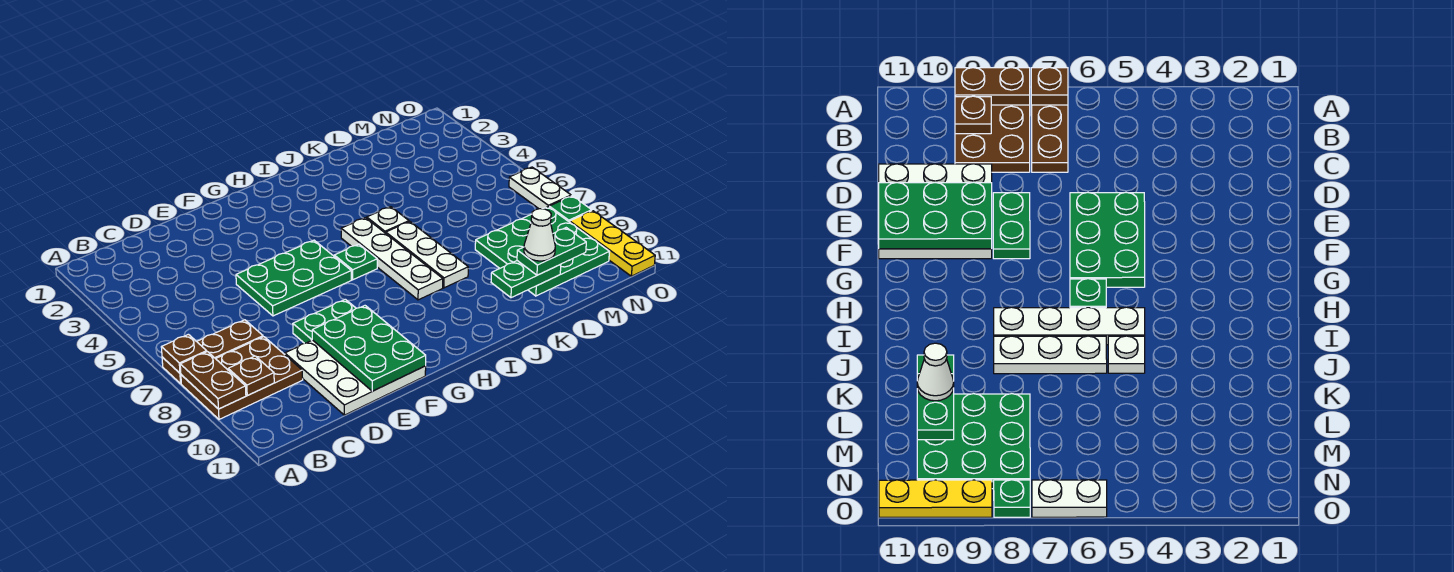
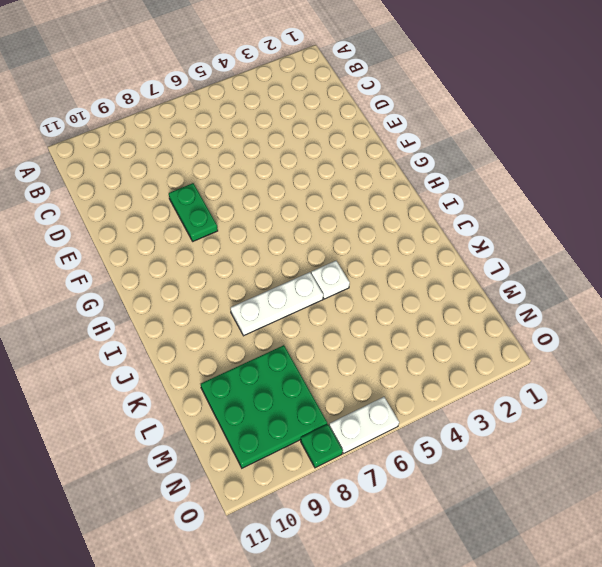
none -> brown plate A7:C7 level 1
none -> brown plate A8:C9 level 1
none -> white plate D9:F11 level 1

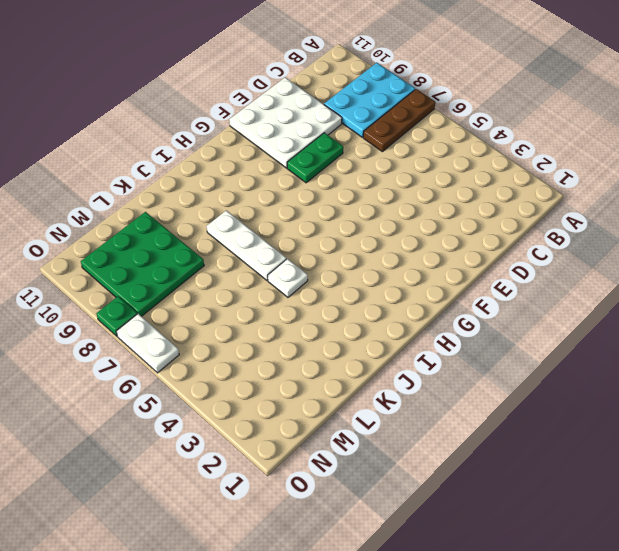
cyan plate A8:C9 level 1 -> brown plate A8:C9 level 1
none -> green plate E5:G6 level 1
none -> green plate H6 level 1
none -> white plate I5:I8 level 1

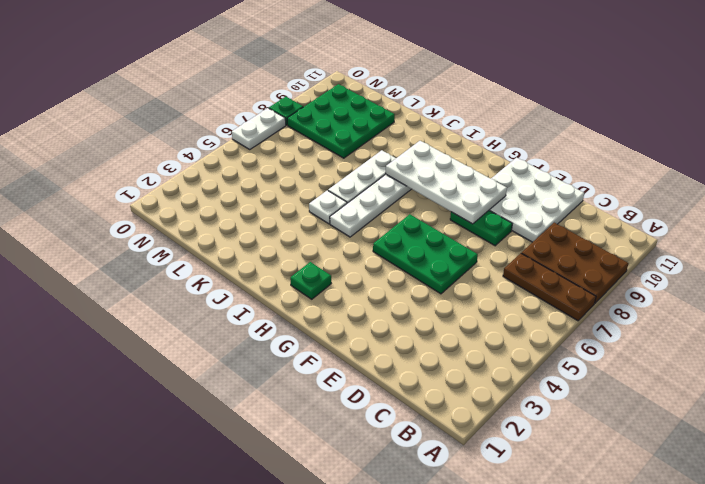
white plate F8:I9 level 2 -> green plate E9:F11 level 2
green plate H2 level 1 -> green plate H6 level 1
none -> yellow plate O9:O11 level 1
none -> brown plate A7 level 2
none -> brown plate A8:A9 level 2

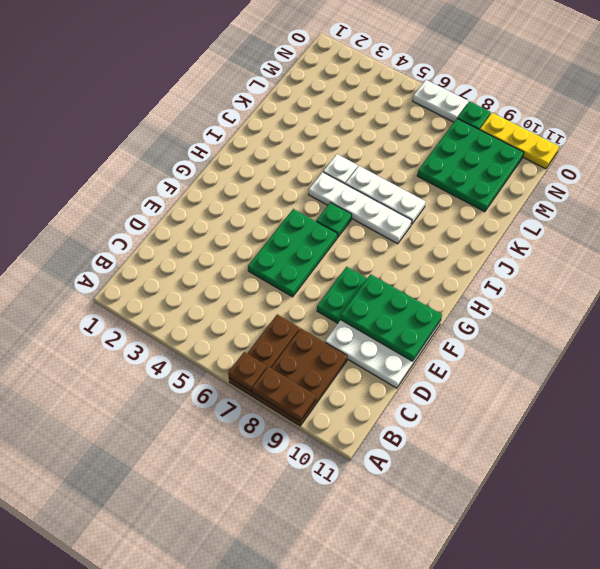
none -> brown plate B9 level 2
none -> green plate K10:L10 level 2
none -> green plate L10:M10 level 3

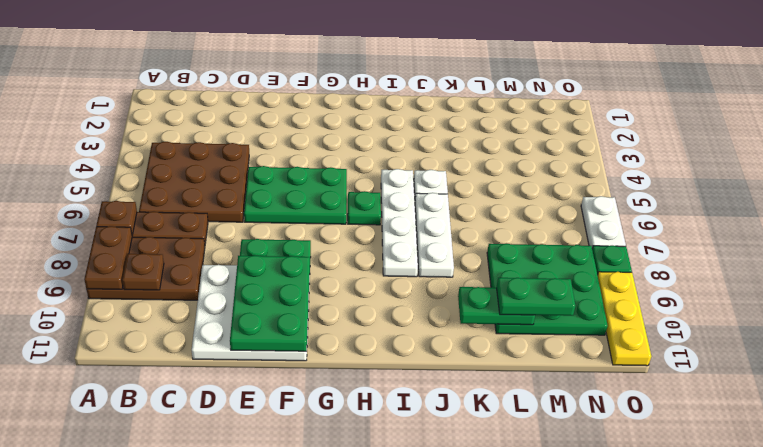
brown plate B4:D6 level 1 -> none
none -> white cone L10 level 4

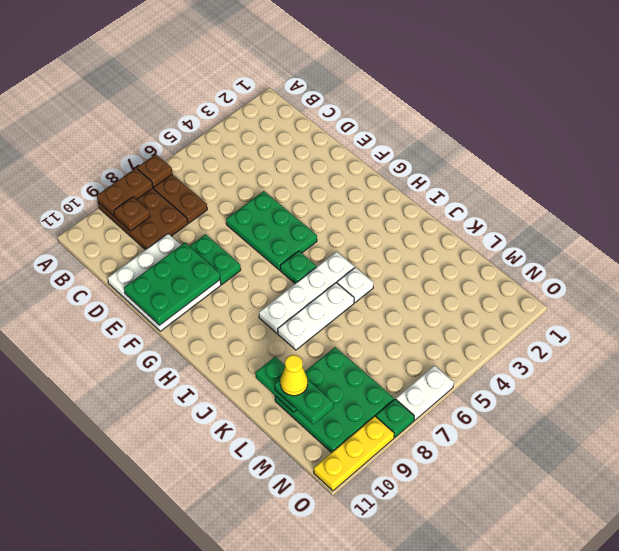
yellow cone L10 level 4 -> white cone L10 level 4

